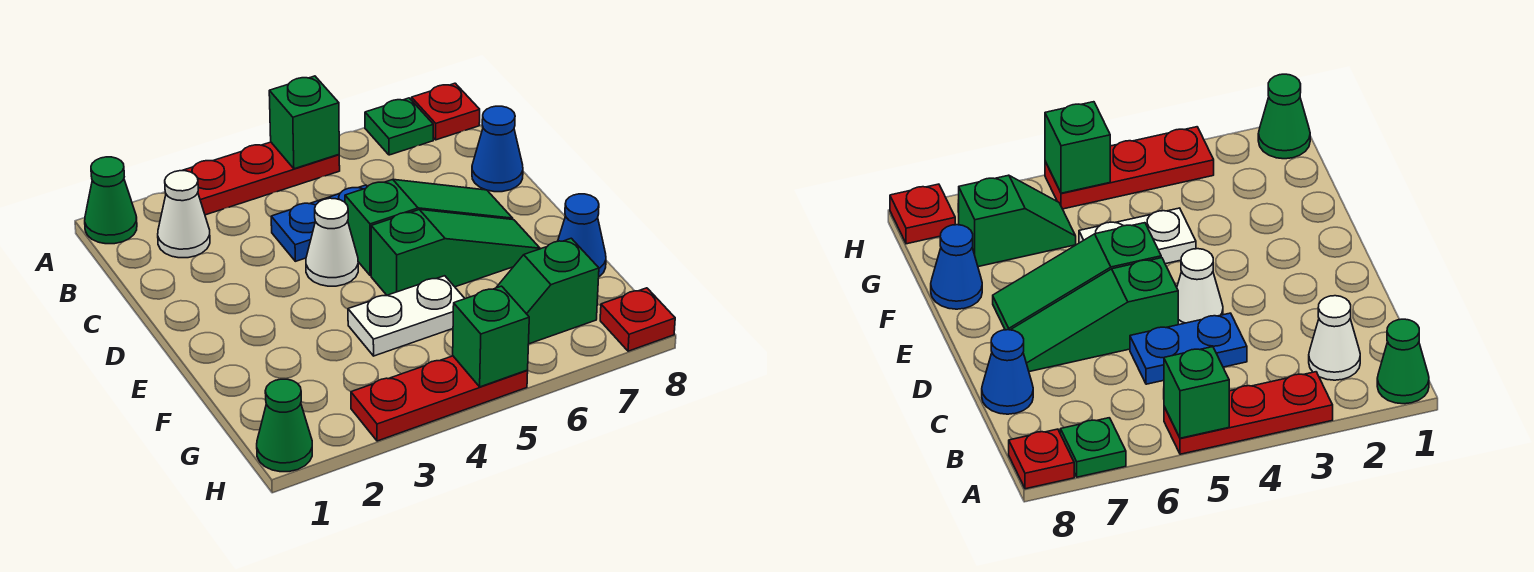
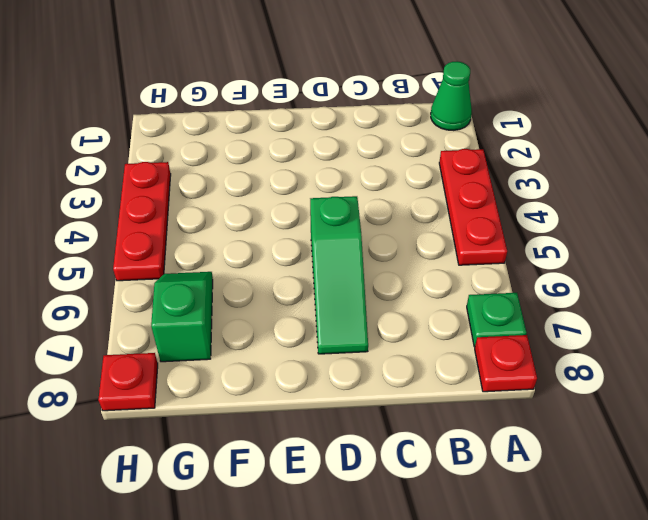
none -> white cone B2 level 1
none -> blue plate C4:C5 level 1
none -> blue cone C8 level 1

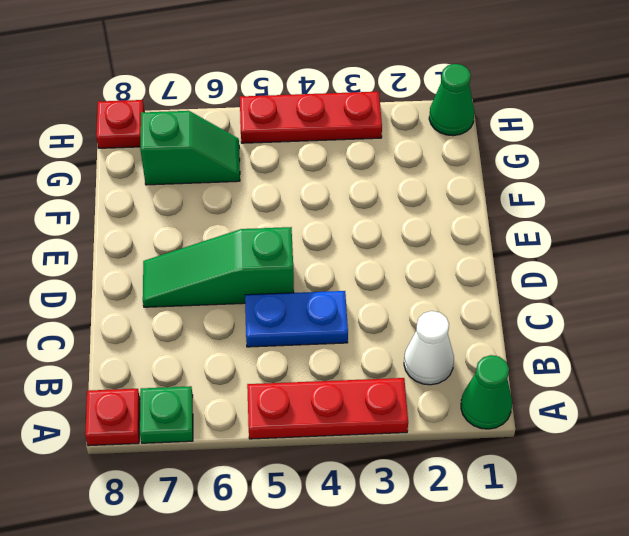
none -> blue cone C8 level 1
none -> white cone D4 level 1
none -> green slope E5:E7 level 1 top 5

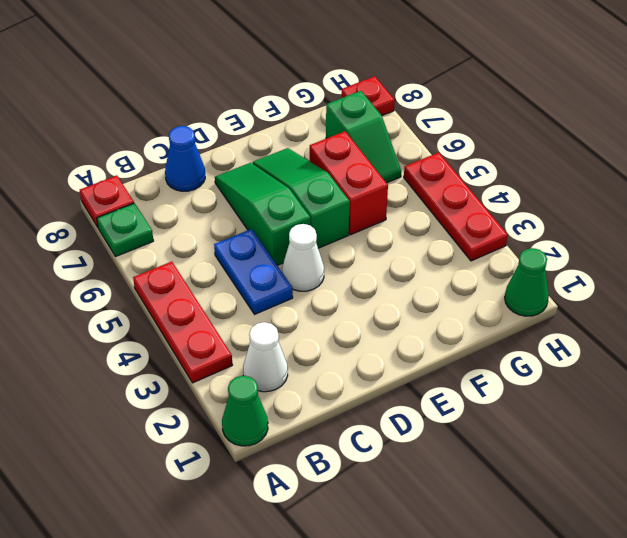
red brick F5:F6 level 1 -> white plate F4:F5 level 1
none -> blue cone F8 level 1
none -> green brick A5 level 2
none -> green brick H5 level 2

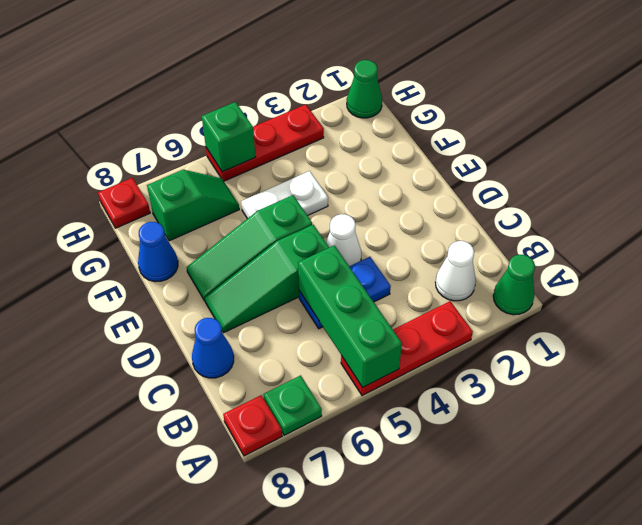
green brick A5:C5 level 2 -> green brick A5 level 2

